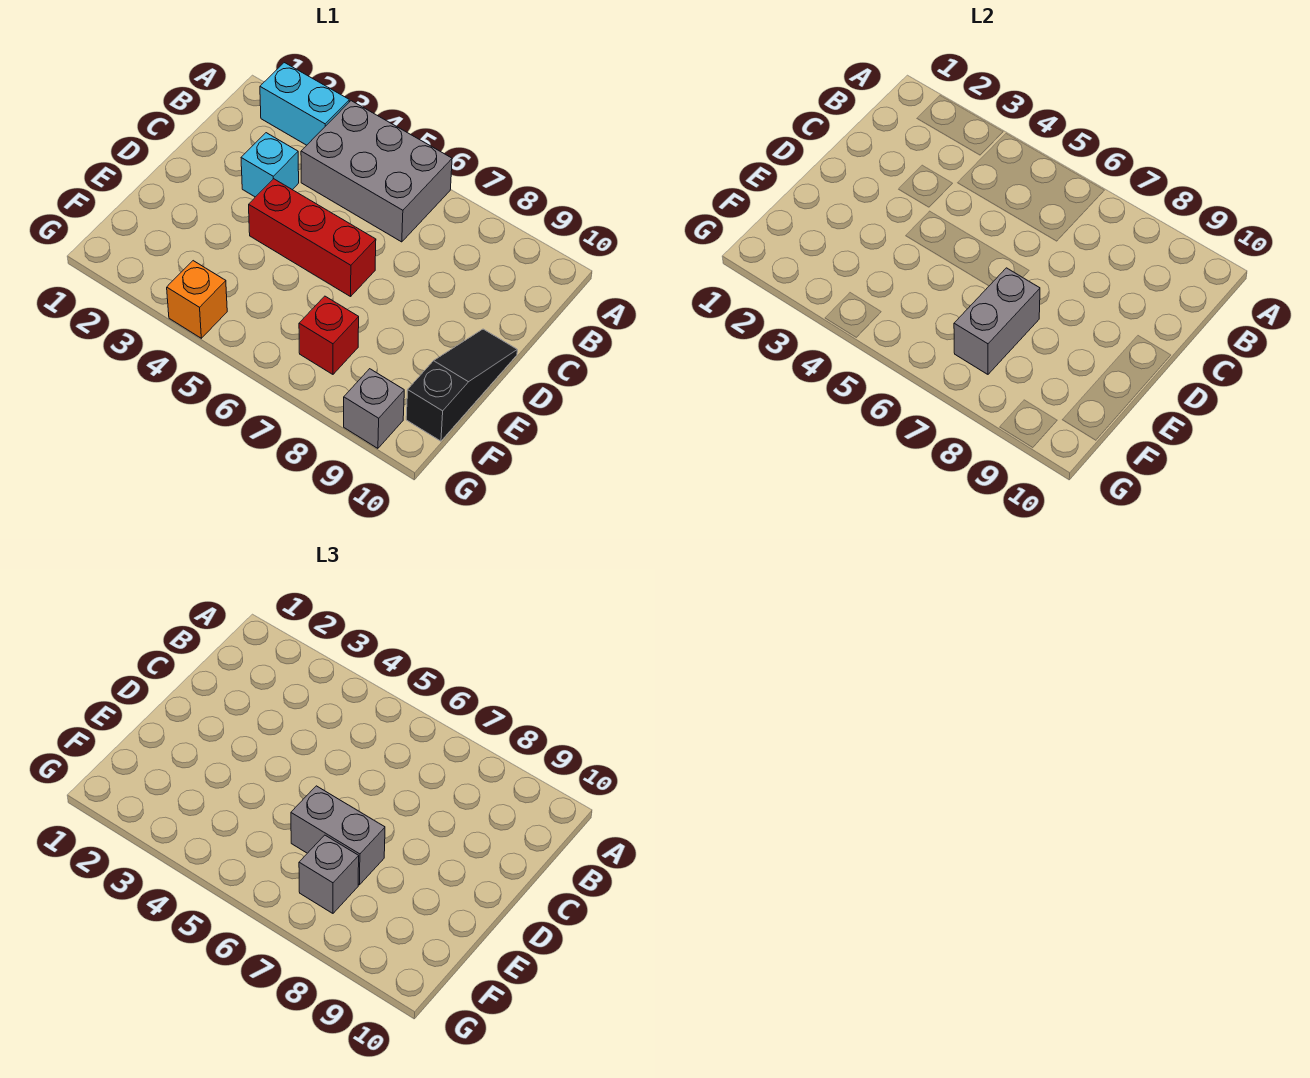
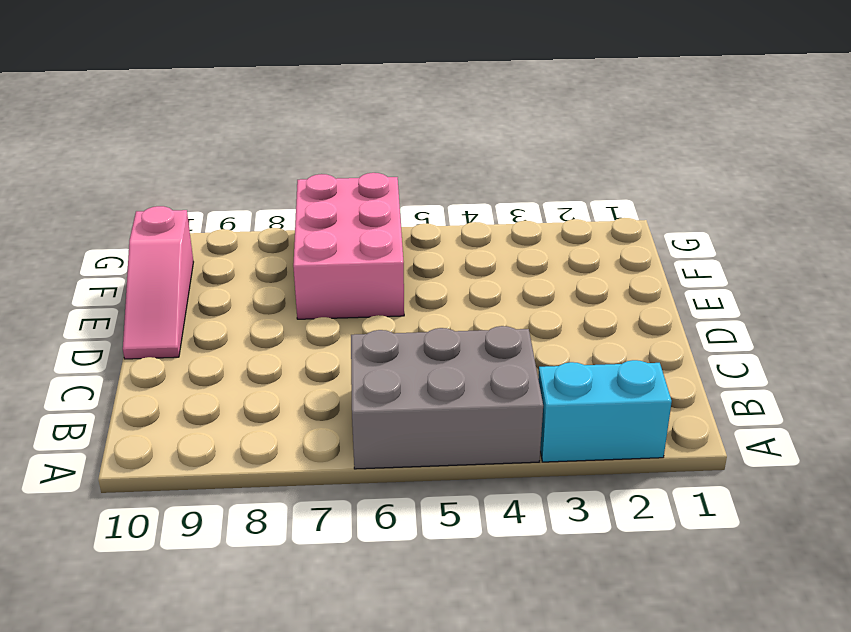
pink slope D10:F10 level 1 top F -> black slope D10:F10 level 1 top F
pink brick E6:G7 level 1 -> red brick F7 level 1
none -> cyan brick C3 level 1
none -> red brick D4:D6 level 1

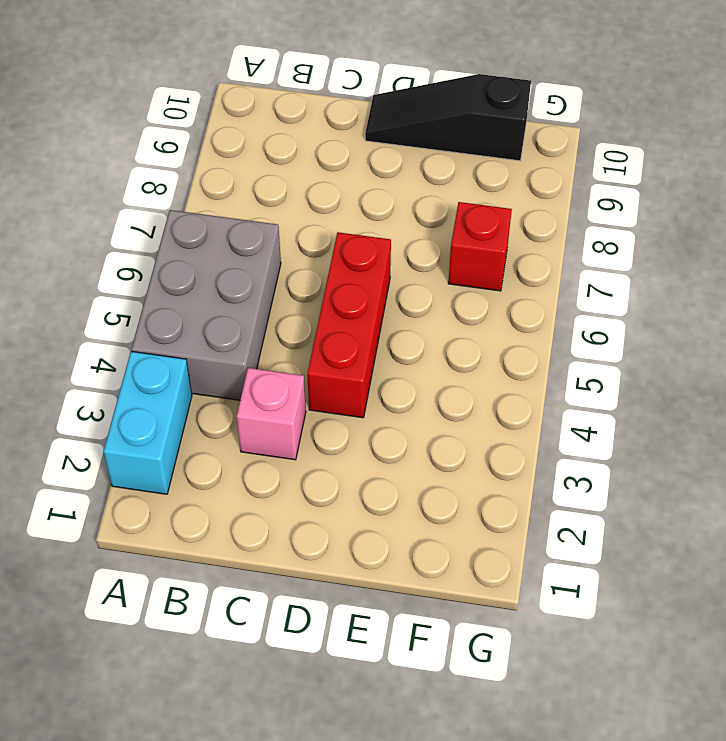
pink brick C3 level 1 -> cyan brick C3 level 1
none -> orange brick G4 level 1
none -> grey brick G9 level 1

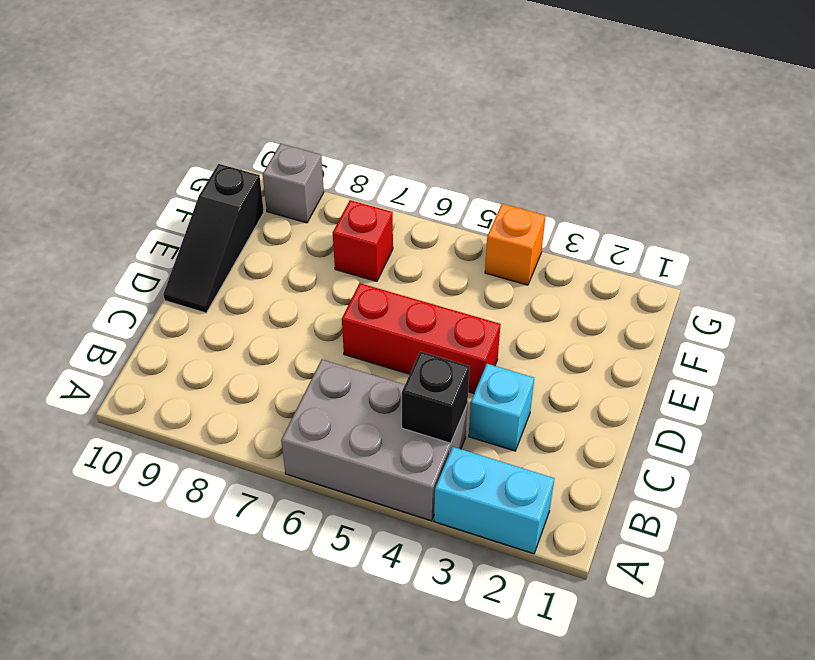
black brick B4 level 2 -> none
none -> grey brick E7:F7 level 2
none -> grey brick E6:E7 level 3

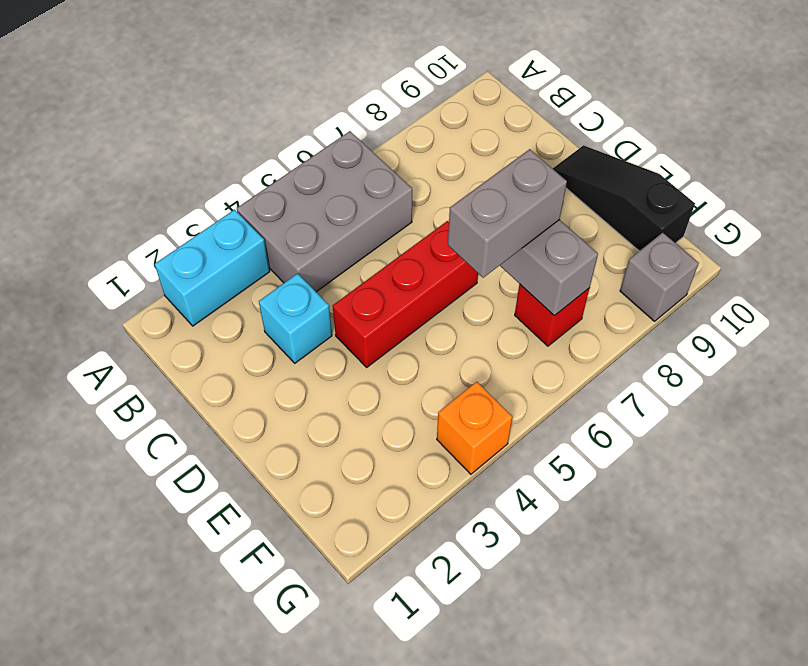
none -> grey brick F7 level 3

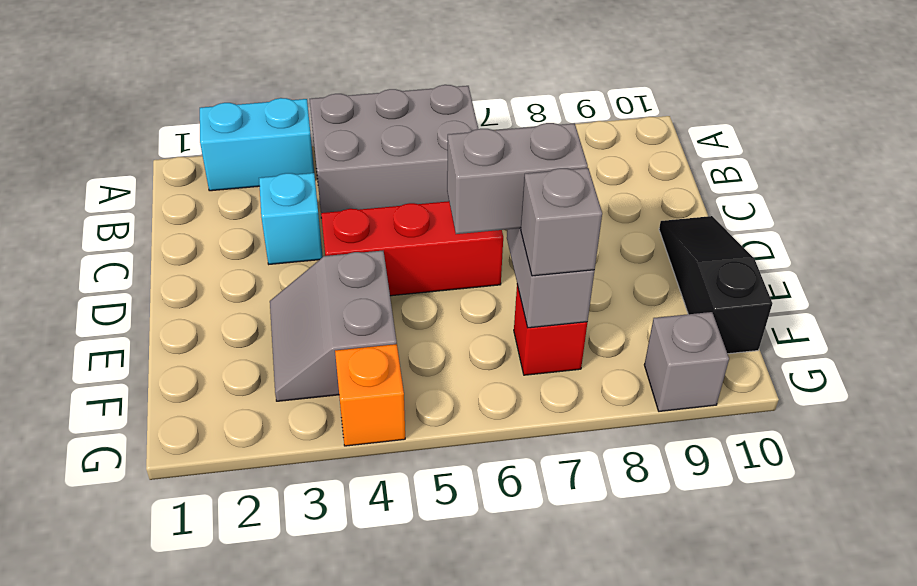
grey slope E3:F4 level 1 top 4 -> none

